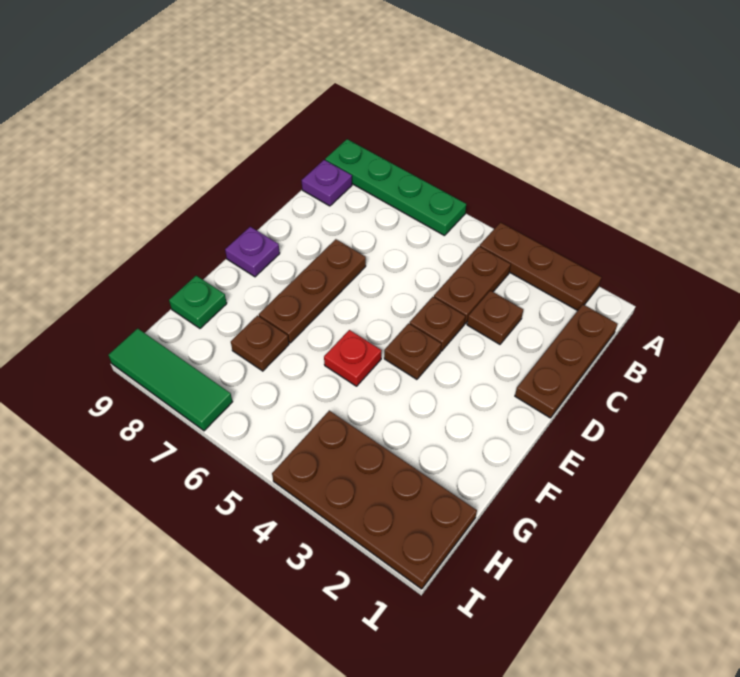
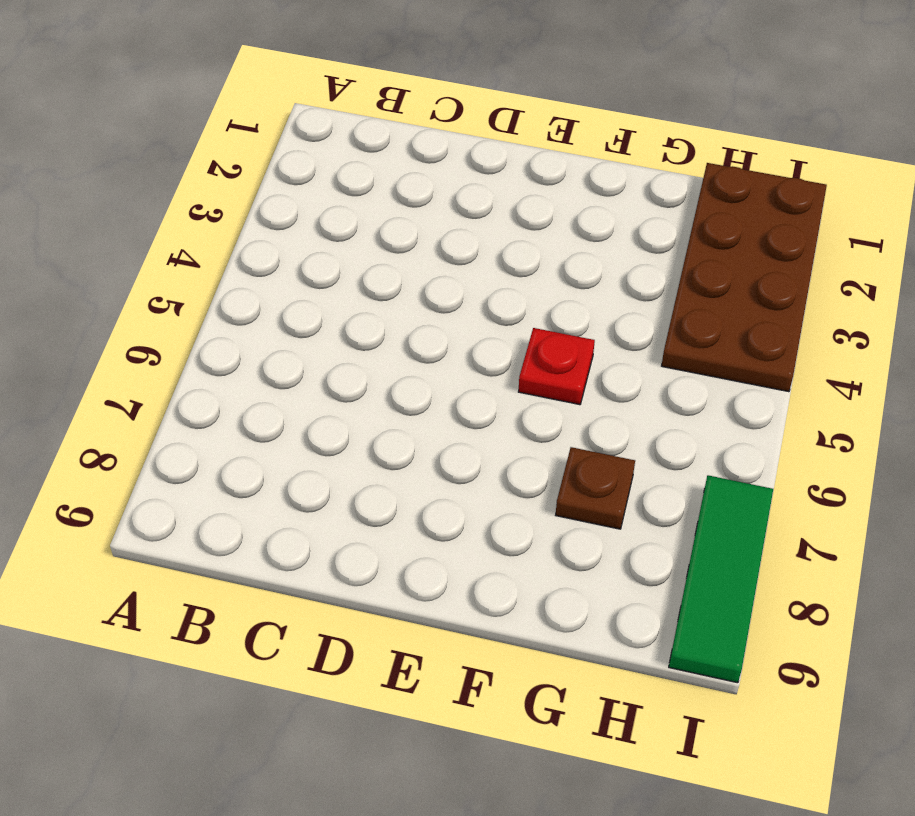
none -> brown plate A2:A4 level 1
none -> green plate A6:A9 level 1
none -> brown plate B1:D1 level 1

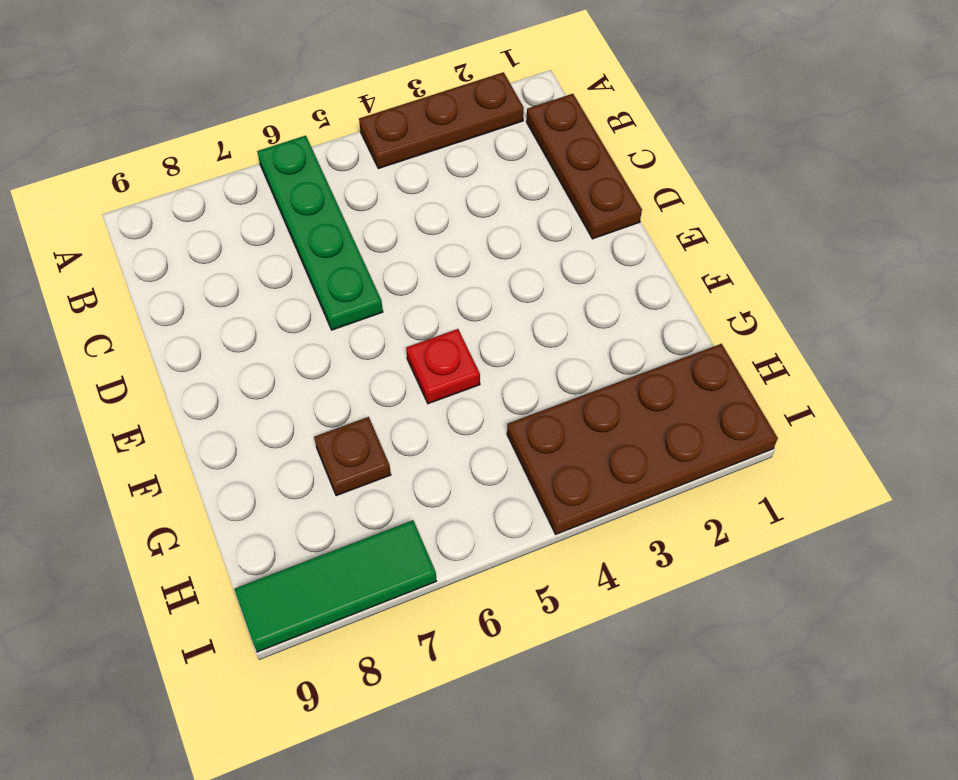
green plate A6:D6 level 1 -> green plate A6:A9 level 1
none -> brown plate B4:C4 level 1
none -> purple plate B9 level 1
none -> brown plate C3 level 1

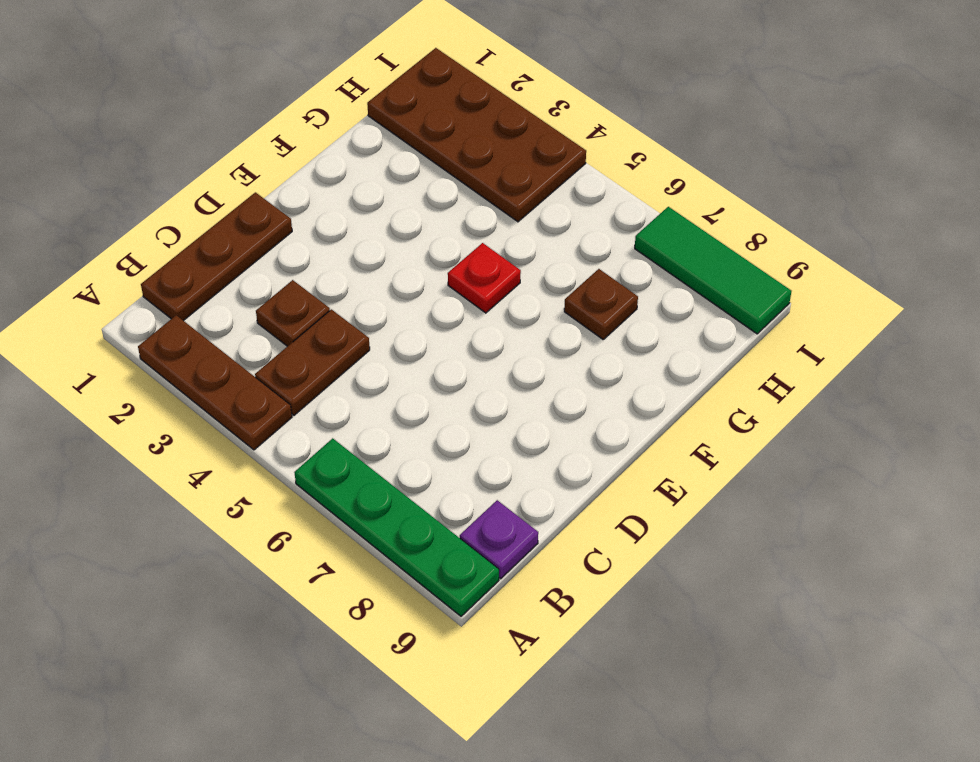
none -> brown plate D4 level 1
none -> brown plate D7:F7 level 1
none -> brown plate E4 level 1

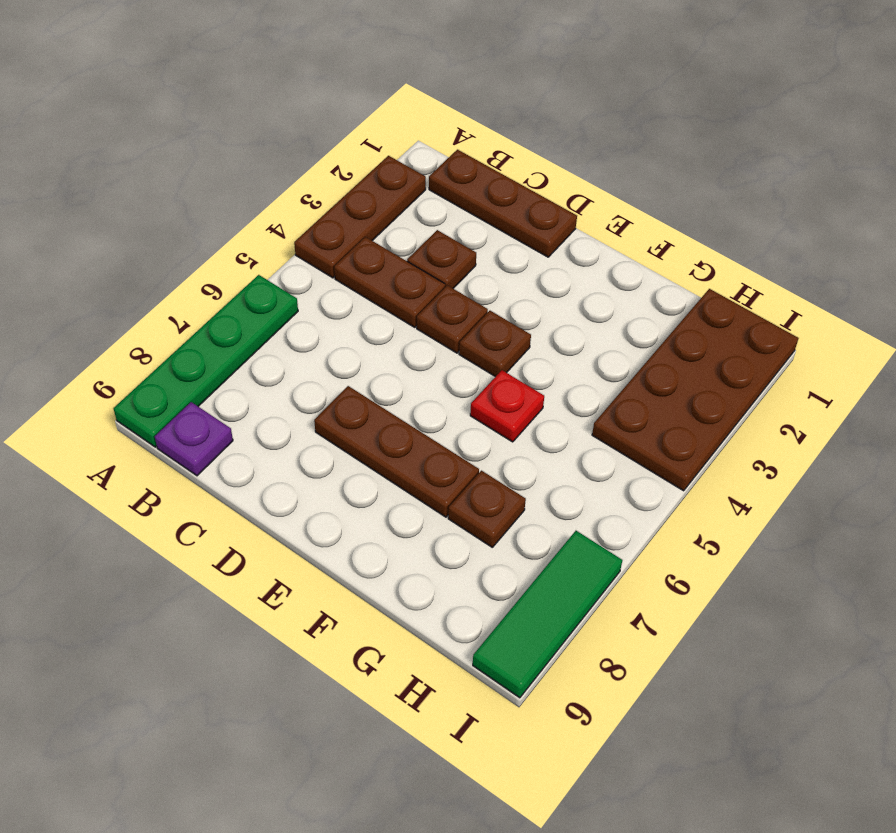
none -> purple plate E9 level 1
none -> green plate G9 level 1

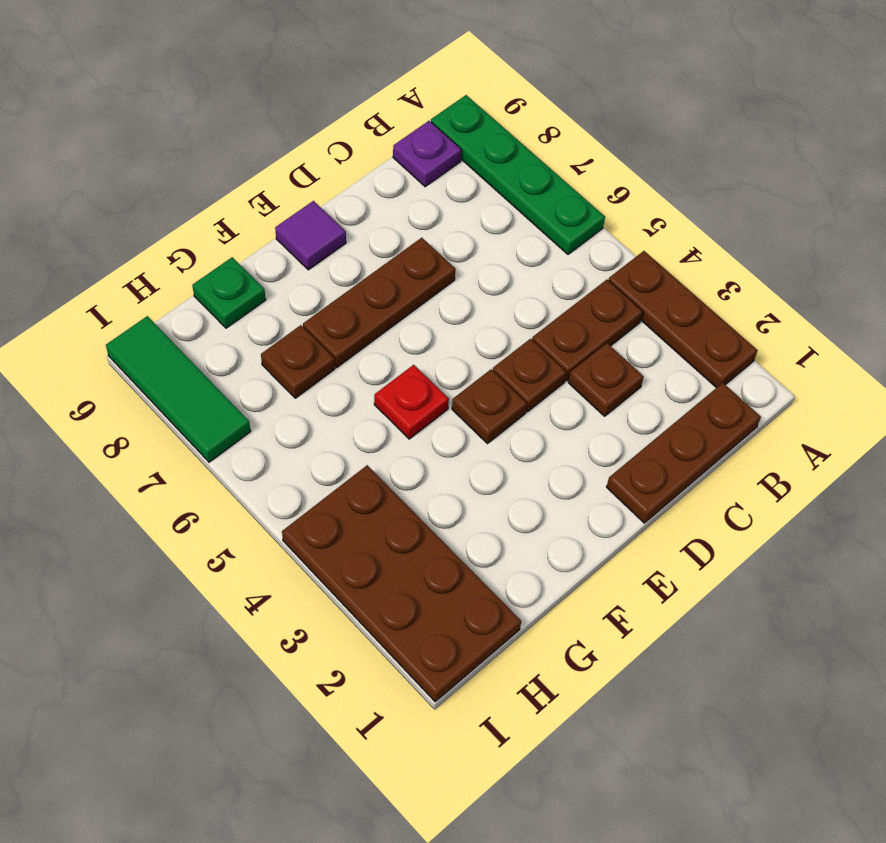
purple tile E9 level 1 -> purple plate E9 level 1

